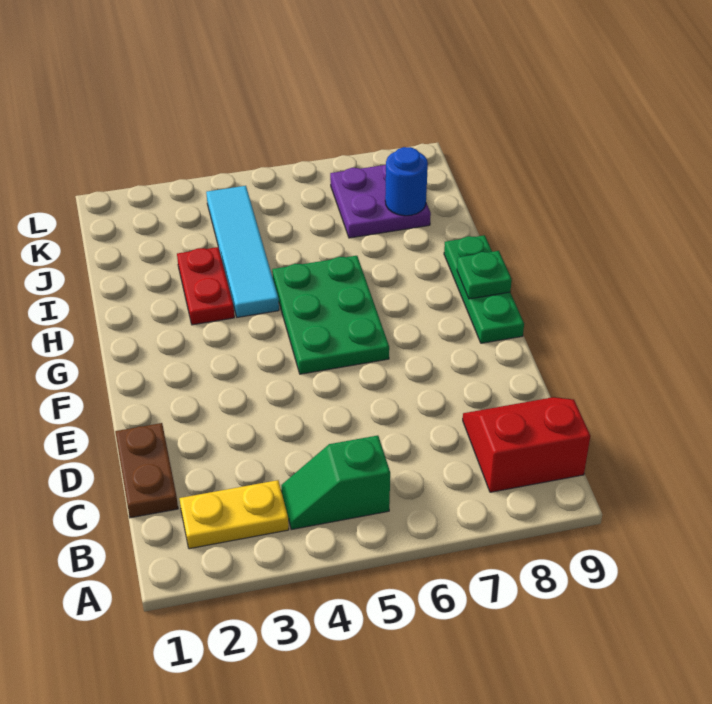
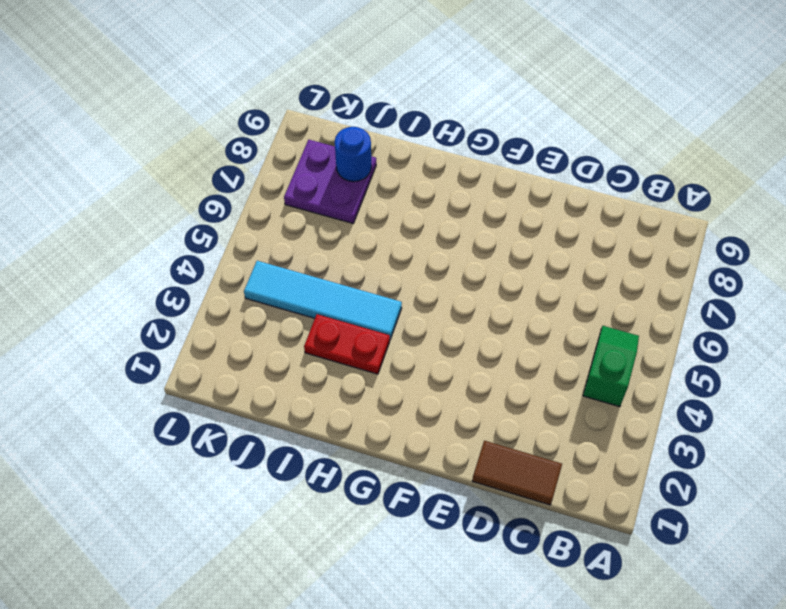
green slope B4:B5 level 1 top 4 -> green slope B4:B5 level 1 top 5
brown tile C1:D1 level 1 -> brown plate C1:D1 level 1
none -> yellow plate B2:B3 level 1
none -> red slope B8:C9 level 1 top B

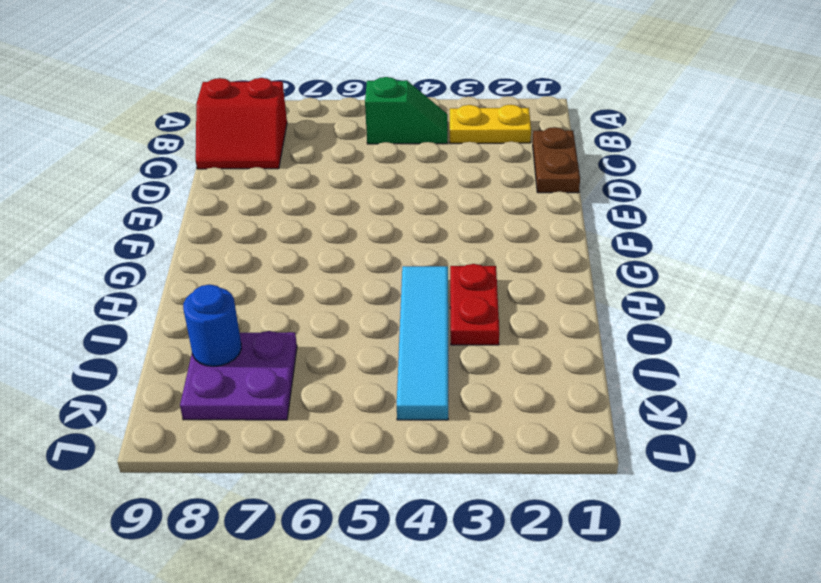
none -> green plate F5:H6 level 1
none -> green plate F9:H9 level 1

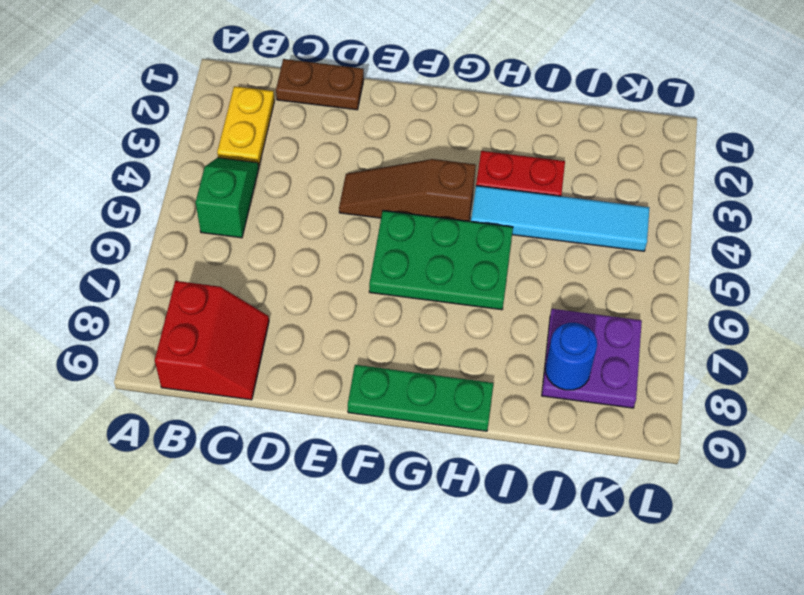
brown slope E4:G4 level 1 top G -> none
none -> green plate G9 level 2

